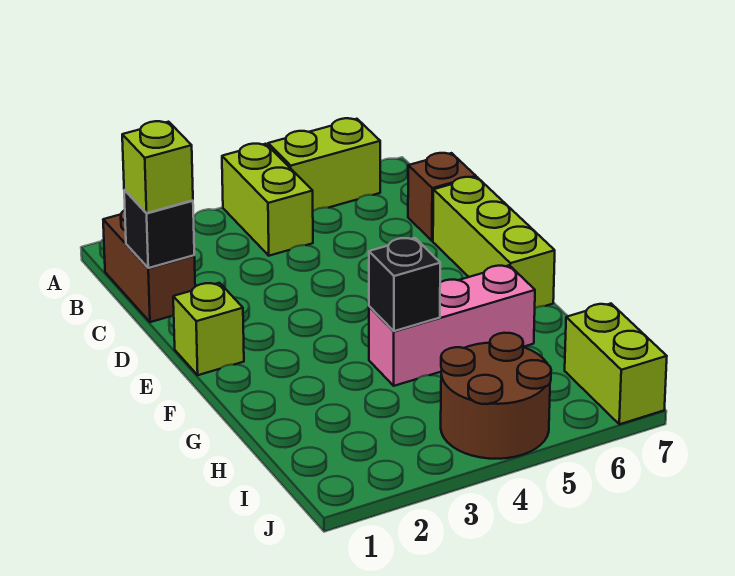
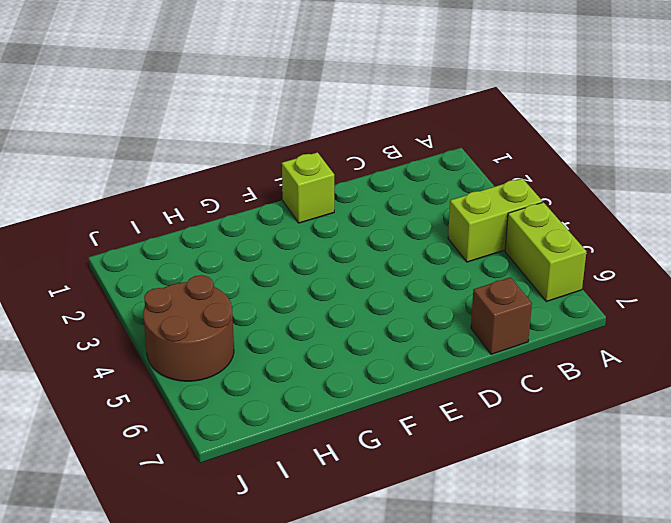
none -> brown brick B1:C1 level 1
none -> lime brick D7:F7 level 1
none -> pink brick G4:G6 level 1

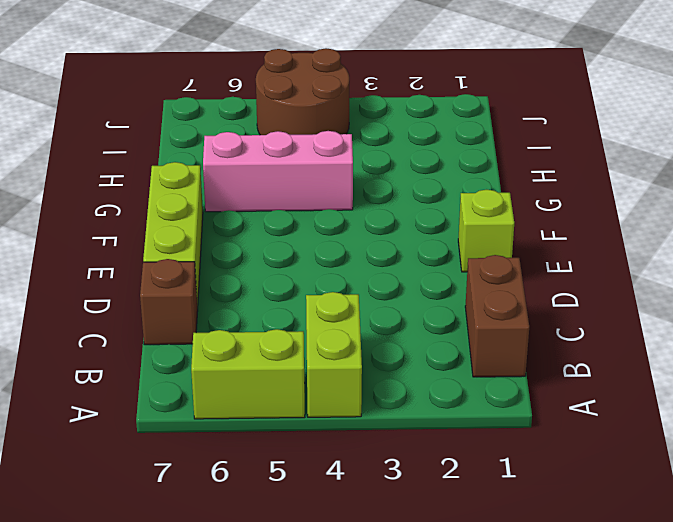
none -> lime brick I7:J7 level 1
none -> black brick C1 level 2
none -> black brick G4 level 2

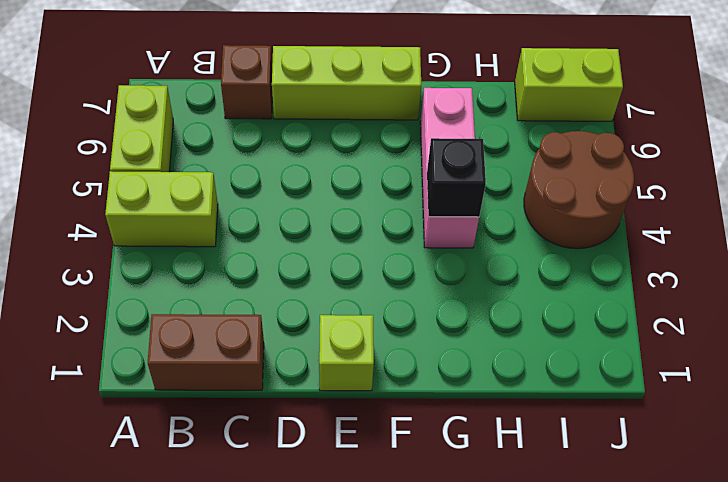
none -> black brick C1 level 2
none -> lime brick C1 level 3

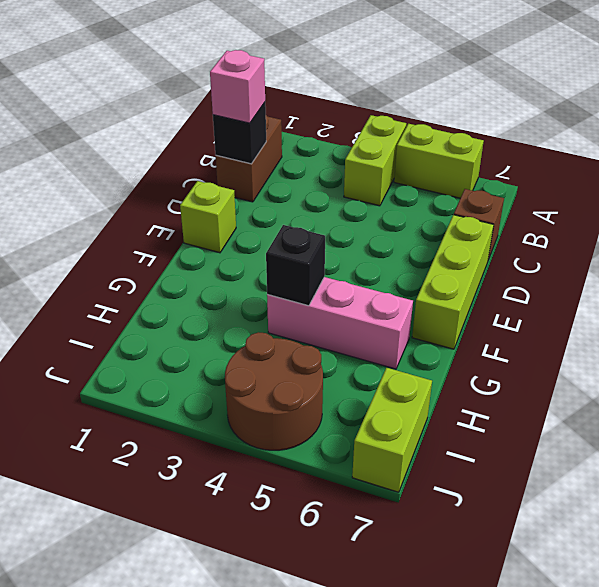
pink brick C1 level 3 -> lime brick C1 level 3

